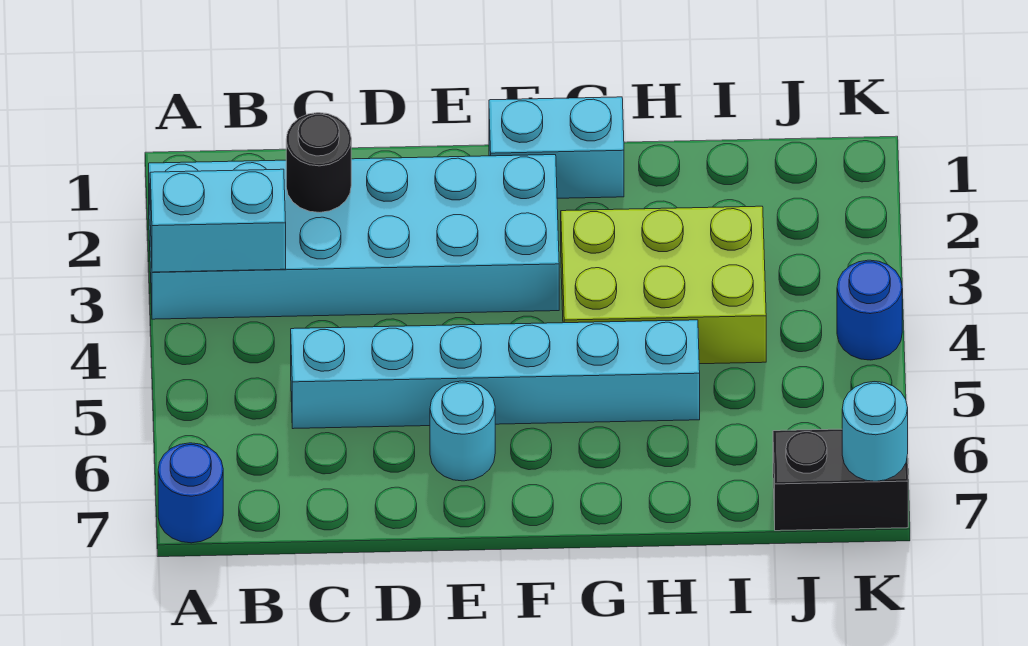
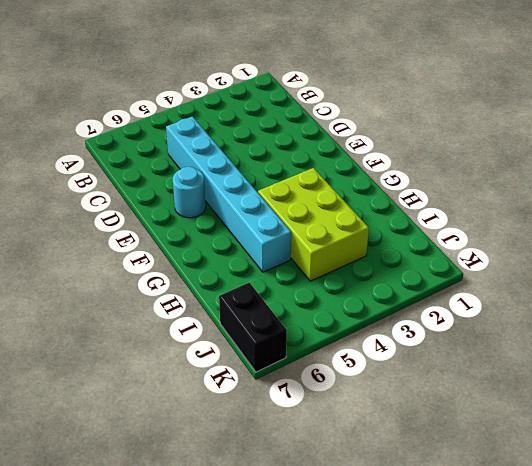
none -> cyan brick A2:F3 level 1
none -> blue round brick A7 level 1

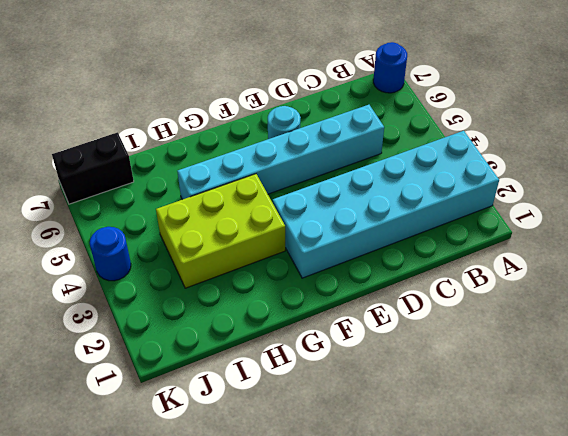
none -> cyan brick F1:G1 level 1
none -> cyan brick A3:B3 level 2

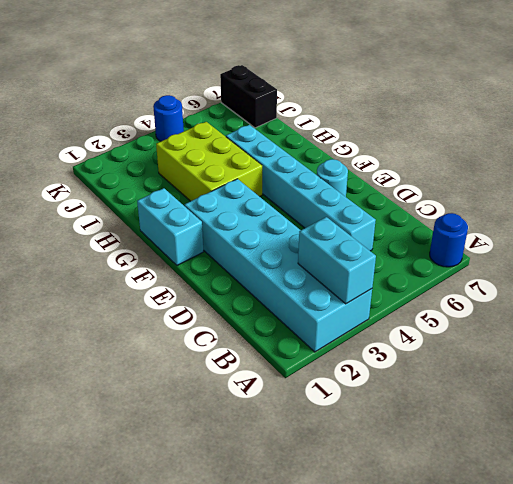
none -> black round brick C2 level 2
none -> cyan round brick K7 level 2

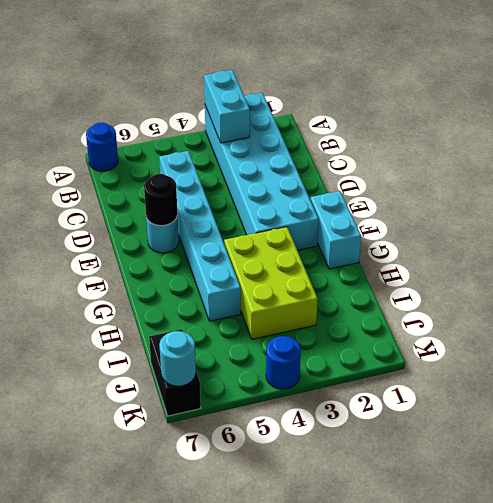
black round brick E6 level 2 -> black round brick C2 level 2

